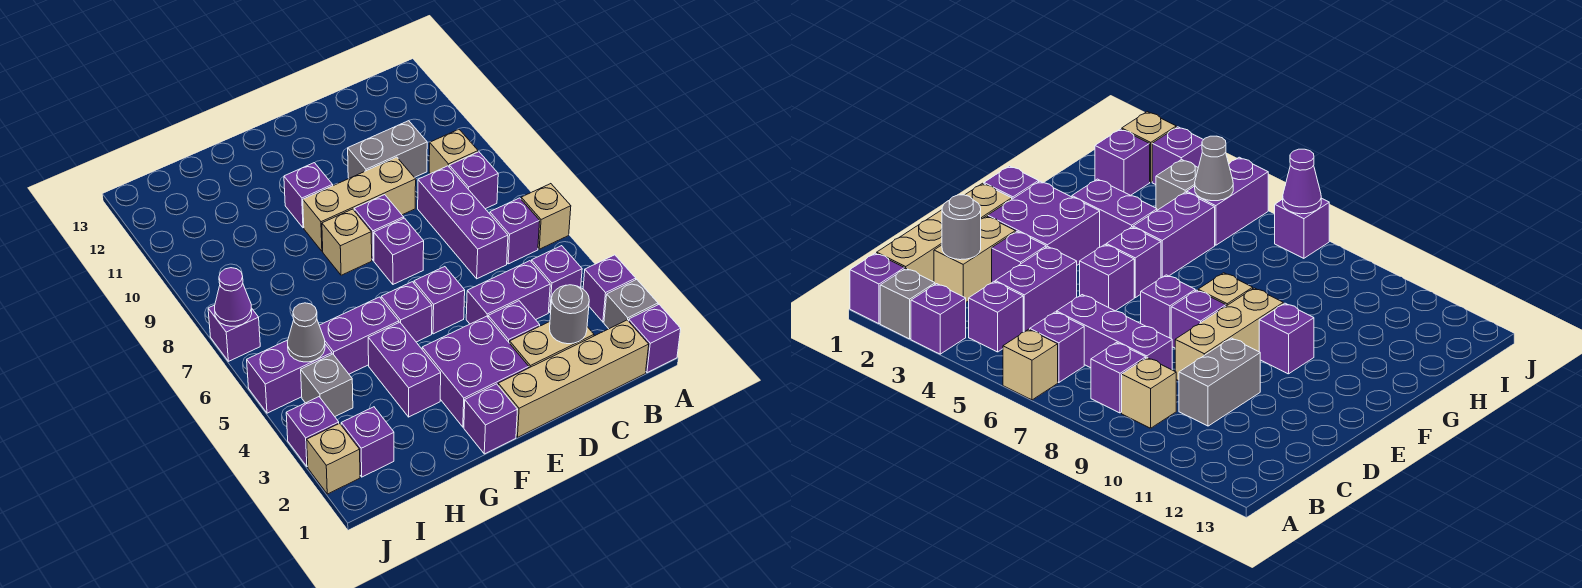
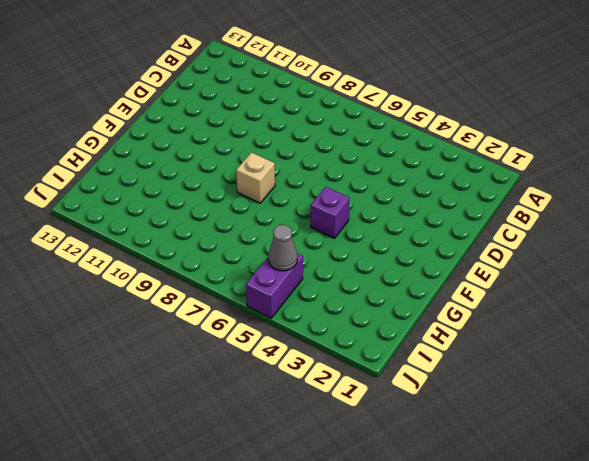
none -> purple brick A1 level 1
none -> grey brick A2 level 1
none -> purple brick A3 level 1
none -> tan brick A6 level 1

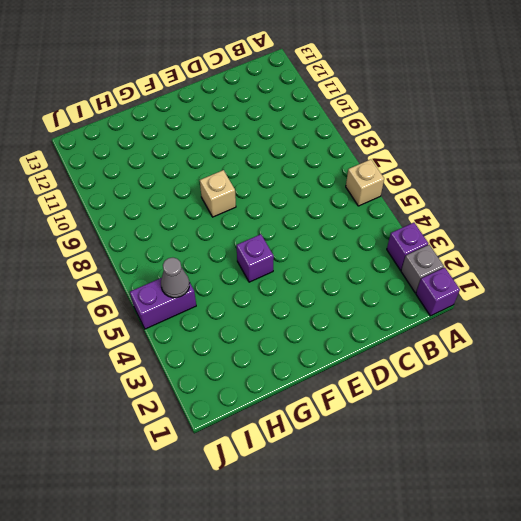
none -> tan brick B1:E1 level 1
none -> purple brick B4 level 1
none -> purple brick B6 level 1
none -> purple brick B8 level 1

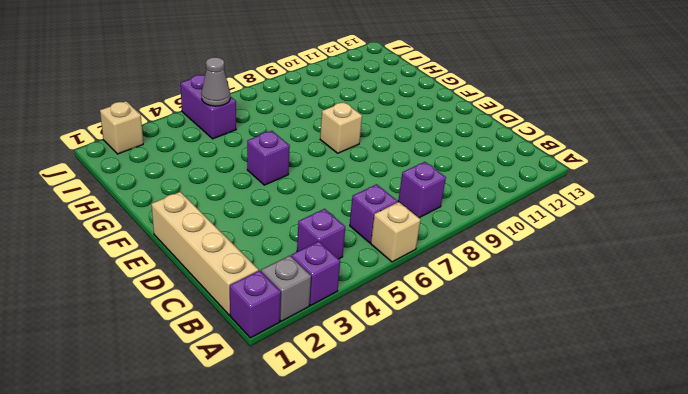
none -> tan brick B9 level 1
none -> tan brick C2:D2 level 1
none -> purple brick C4:D4 level 1
none -> purple brick C6:C8 level 1

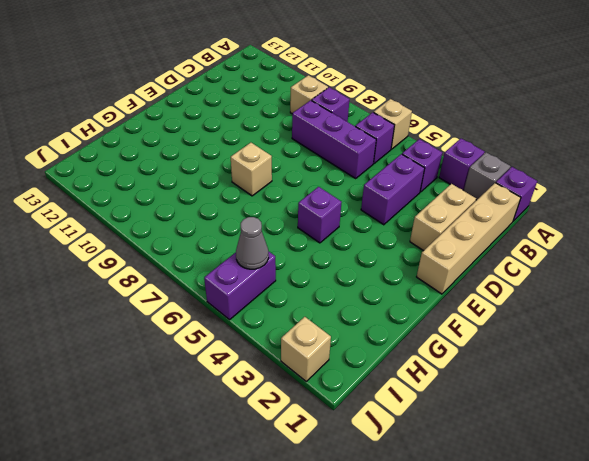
none -> grey brick C10:D10 level 1
none -> purple brick D3 level 1
none -> tan brick D9:F9 level 1
none -> purple brick E2:F3 level 1

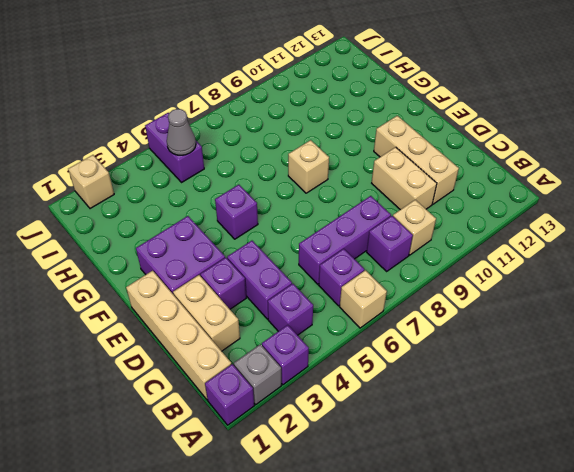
tan brick C10:D10 level 1 -> grey brick C10:D10 level 1
tan brick C11:E11 level 1 -> tan brick D9:F9 level 1
none -> purple brick E5 level 1
none -> purple brick E7 level 1
none -> purple brick E8 level 1
none -> purple brick F1 level 1

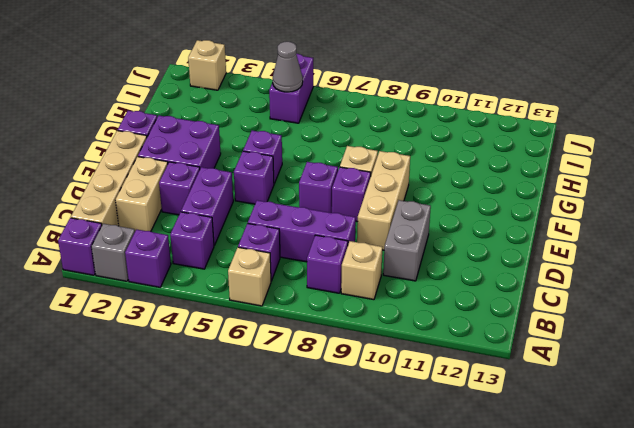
none -> purple brick F10 level 1
none -> purple brick G3:G4 level 1
none -> purple brick G5:H5 level 1
none -> purple brick I2 level 1

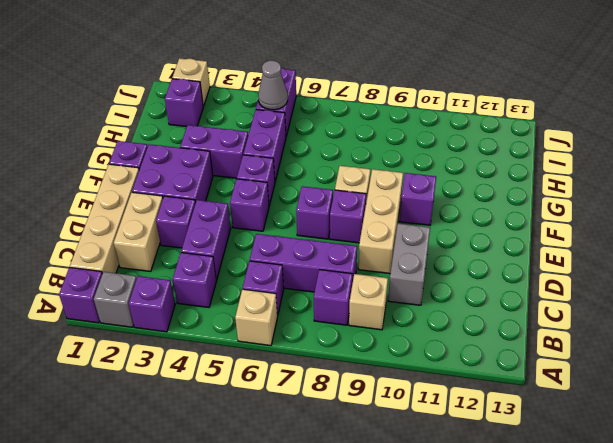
none -> grey brick I4 level 1
none -> purple brick J3 level 1
none -> purple brick J7 level 1
none -> grey round brick C2 level 2

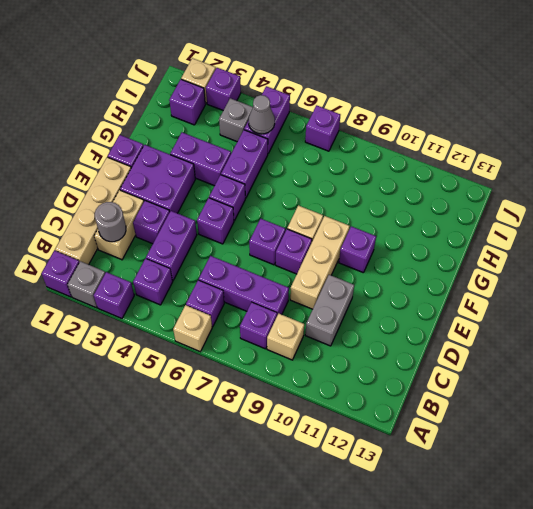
none -> purple cone J7 level 2

